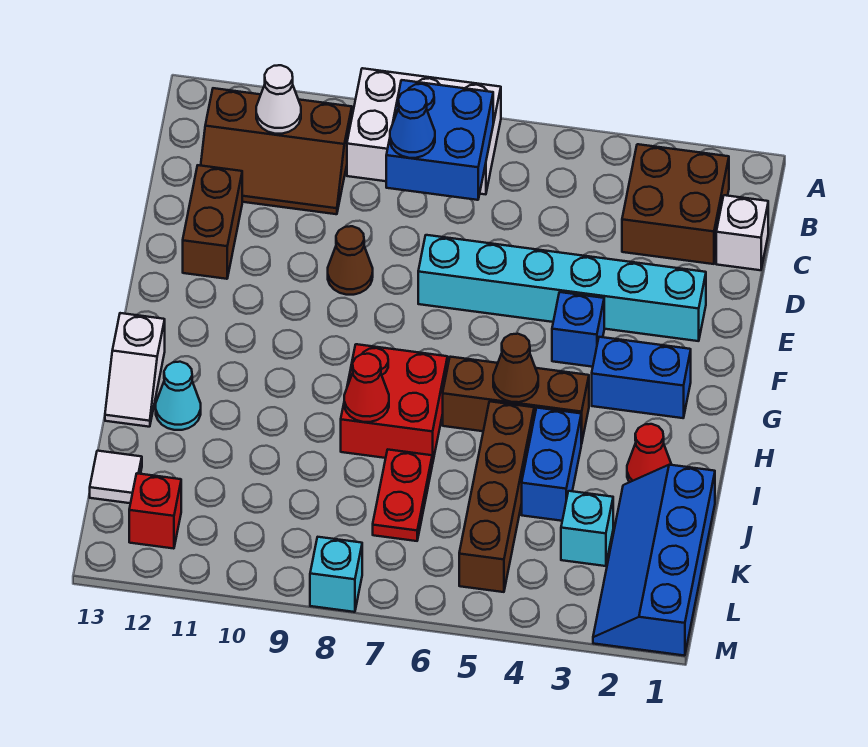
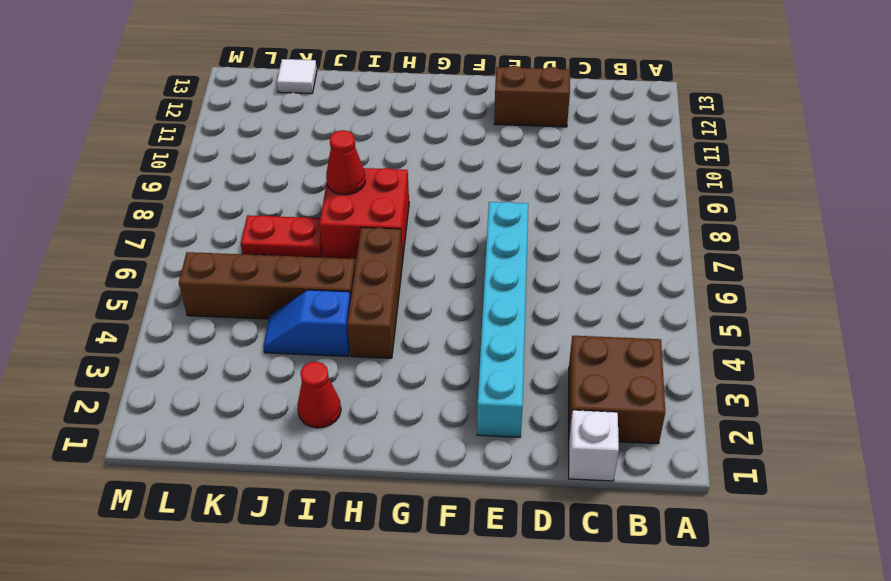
blue slope I4:J4 level 1 top I -> blue brick I4:J4 level 1
none -> white brick A7:B9 level 1
none -> brown slope B10:C12 level 1 top B
none -> brown cone E9 level 1

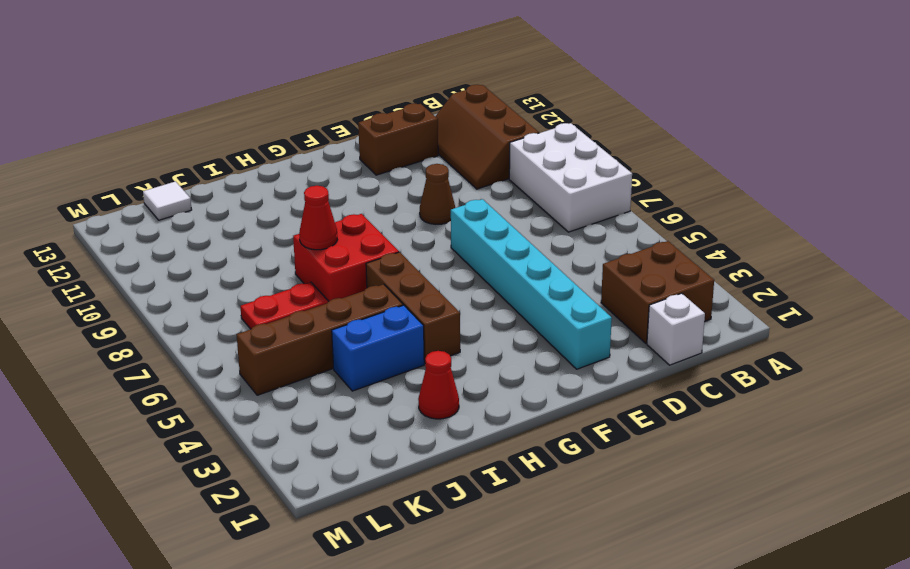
none -> blue brick F4 level 1
none -> blue brick G2:G3 level 1
none -> white slope H13:I13 level 1 top H

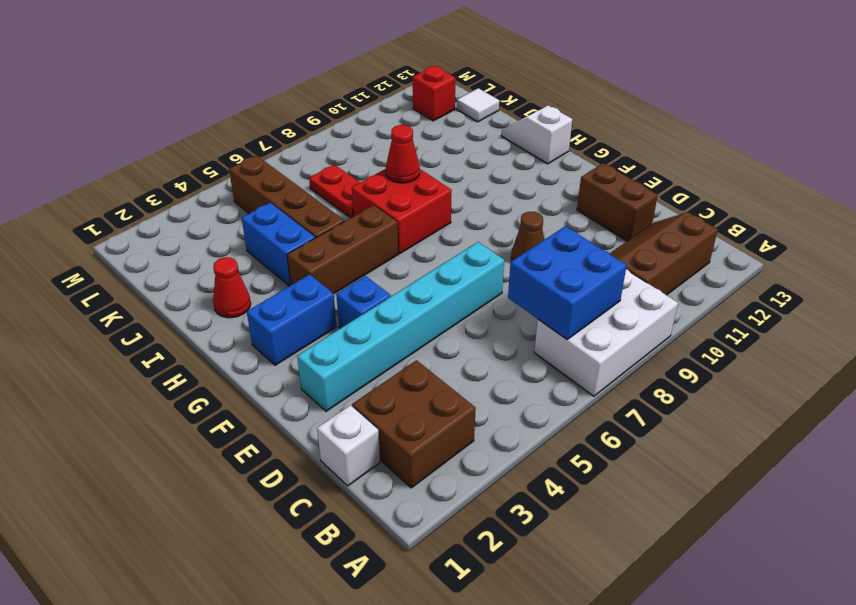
none -> cyan cone I12 level 1
none -> blue slope J1:M2 level 1 top 1
none -> cyan brick K3 level 1

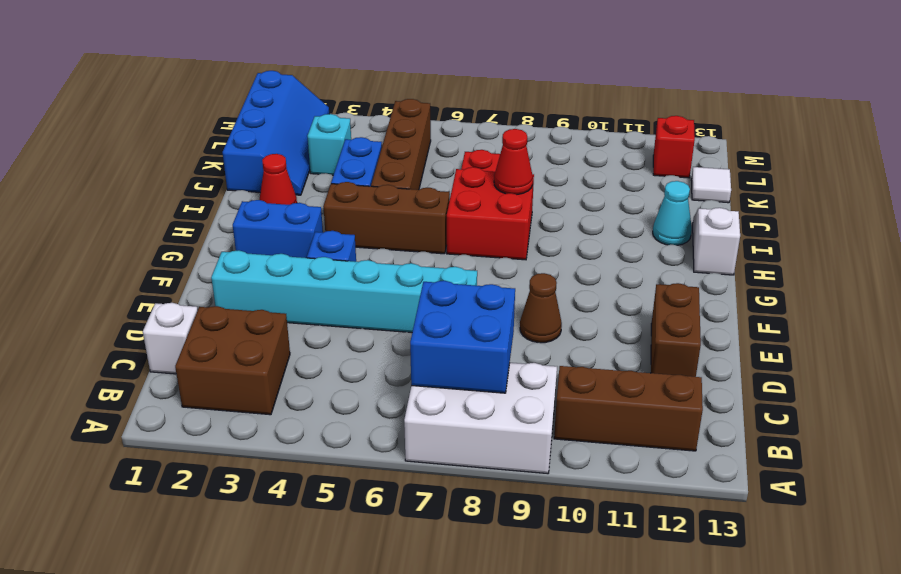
none -> cyan brick M8 level 1
none -> white cone B11 level 2
none -> brown cone H5 level 2

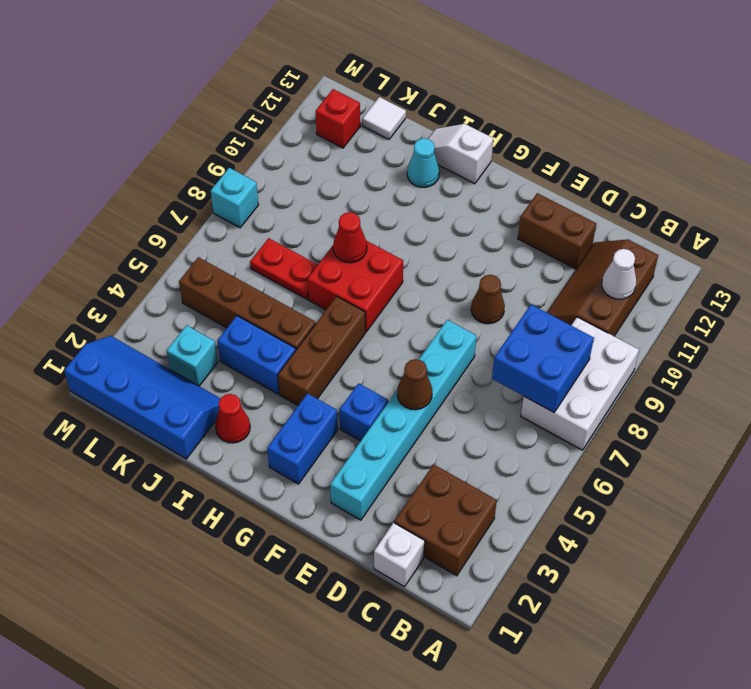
brown cone E5 level 2 -> brown cone H5 level 2
none -> blue cone C8 level 3

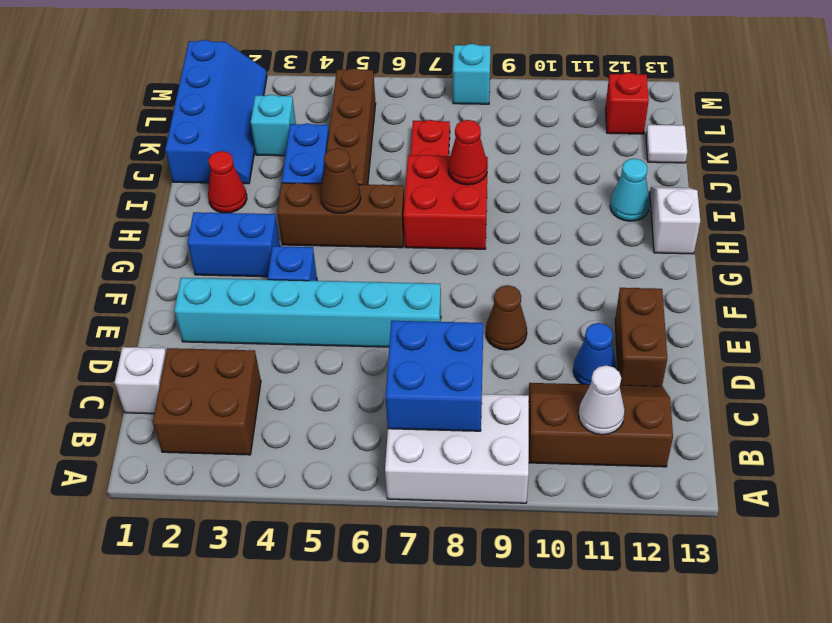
blue cone D11 level 1 -> blue cone C8 level 3

